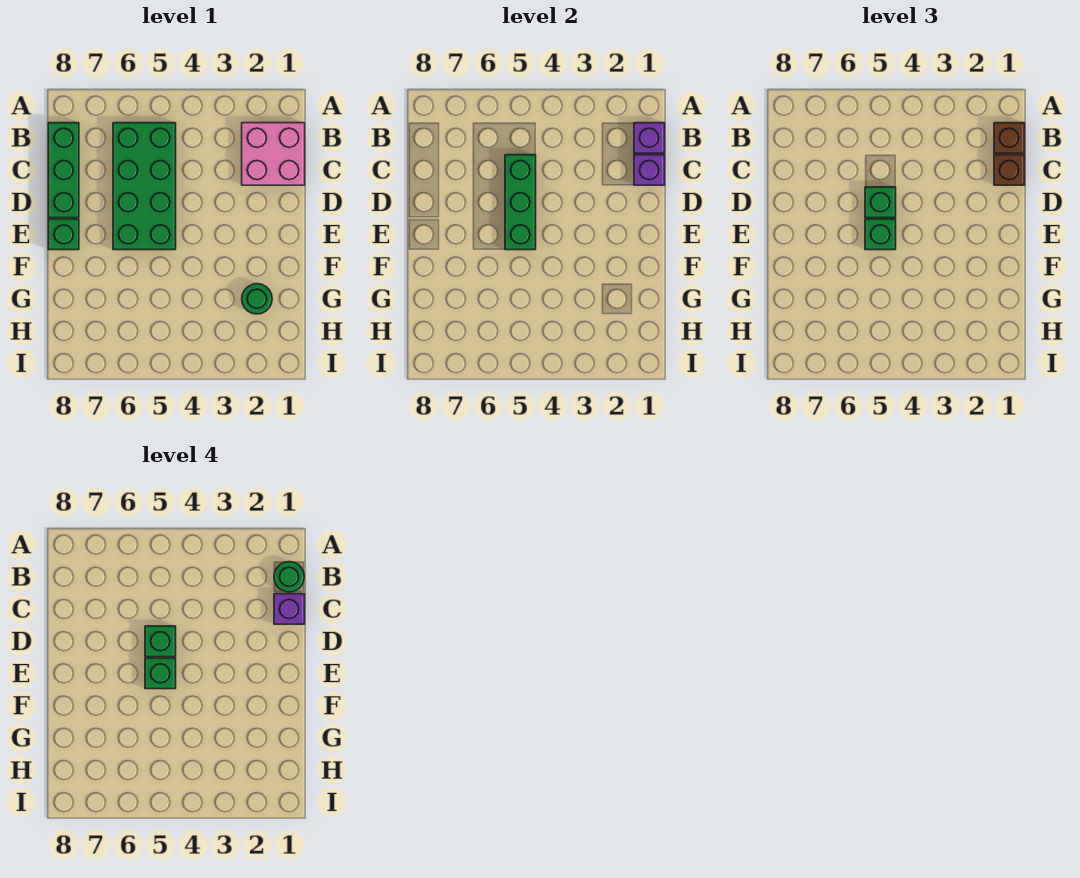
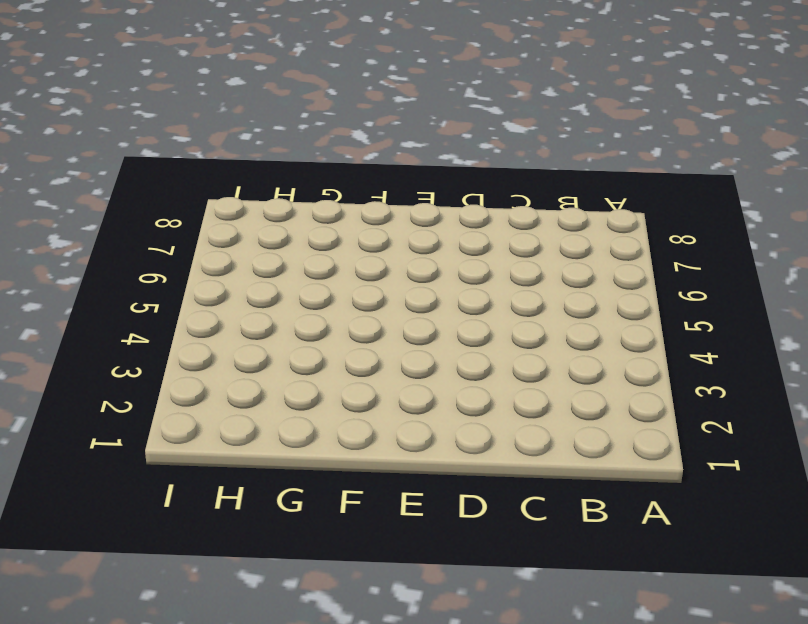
none -> pink brick B1:C2 level 1
none -> green brick B5:E6 level 1
none -> green brick B8:D8 level 1

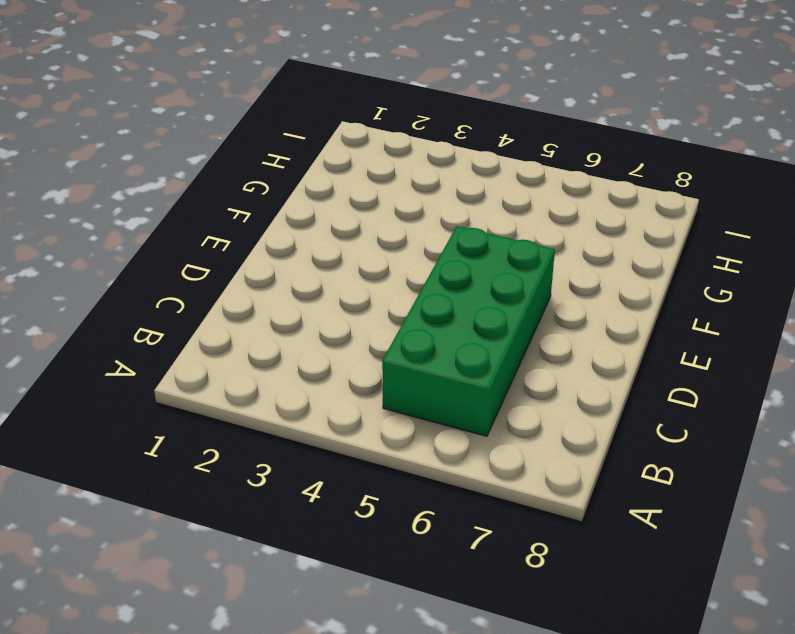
none -> pink brick B1:C2 level 1
none -> green brick B8:D8 level 1
none -> green brick E8 level 1

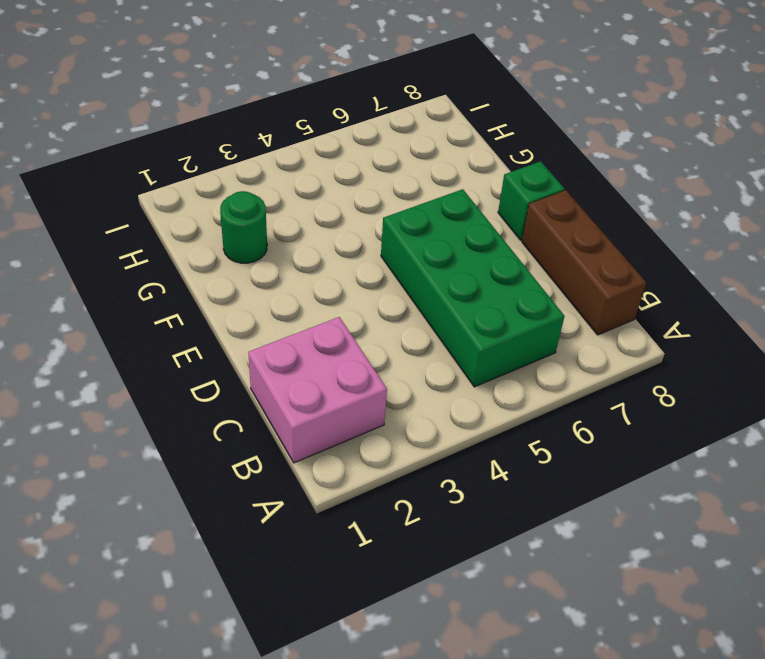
brown brick B8:D8 level 1 -> green brick B8:D8 level 1
none -> purple brick B1 level 2
none -> purple brick C1 level 2
none -> green brick C5:E5 level 2

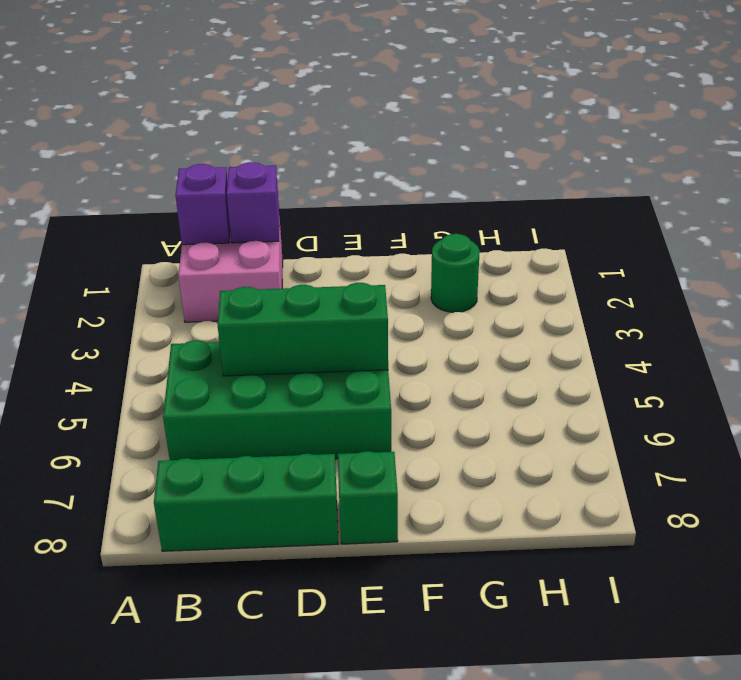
none -> brown brick B1 level 3
none -> brown brick C1 level 3
none -> green brick D5 level 3

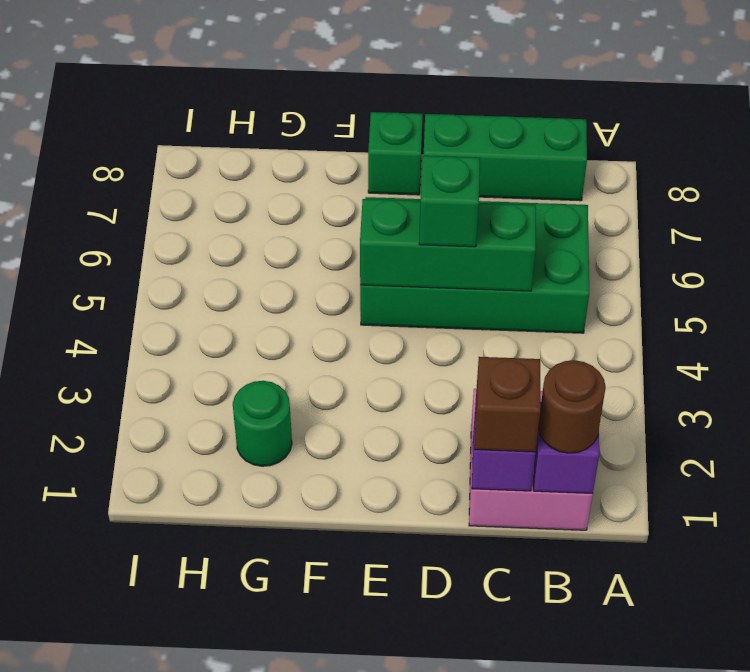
brown round brick B1 level 3 -> brown brick B1 level 3
none -> green brick E5 level 3
none -> green round brick B1 level 4
none -> purple brick C1 level 4

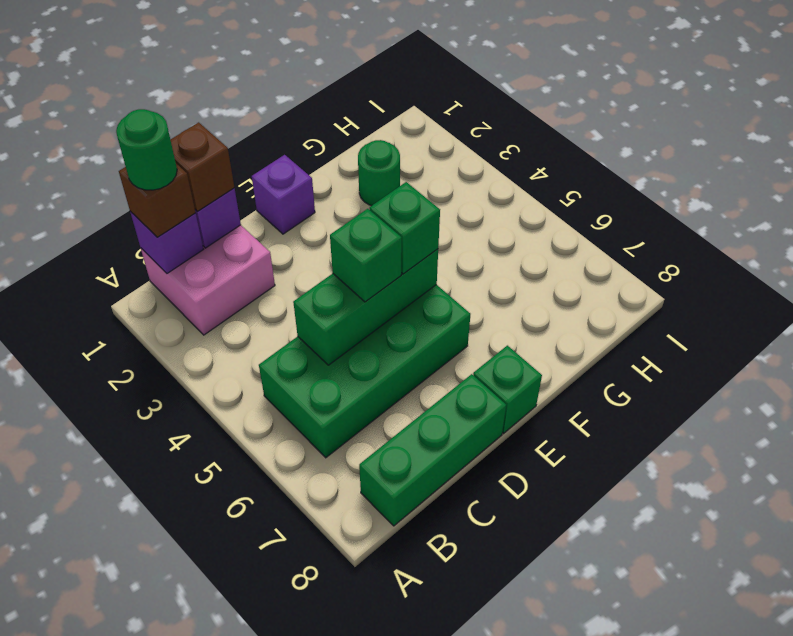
purple brick E1 level 1 -> purple brick C1 level 4
none -> green brick D5 level 4
none -> green brick E5 level 4

